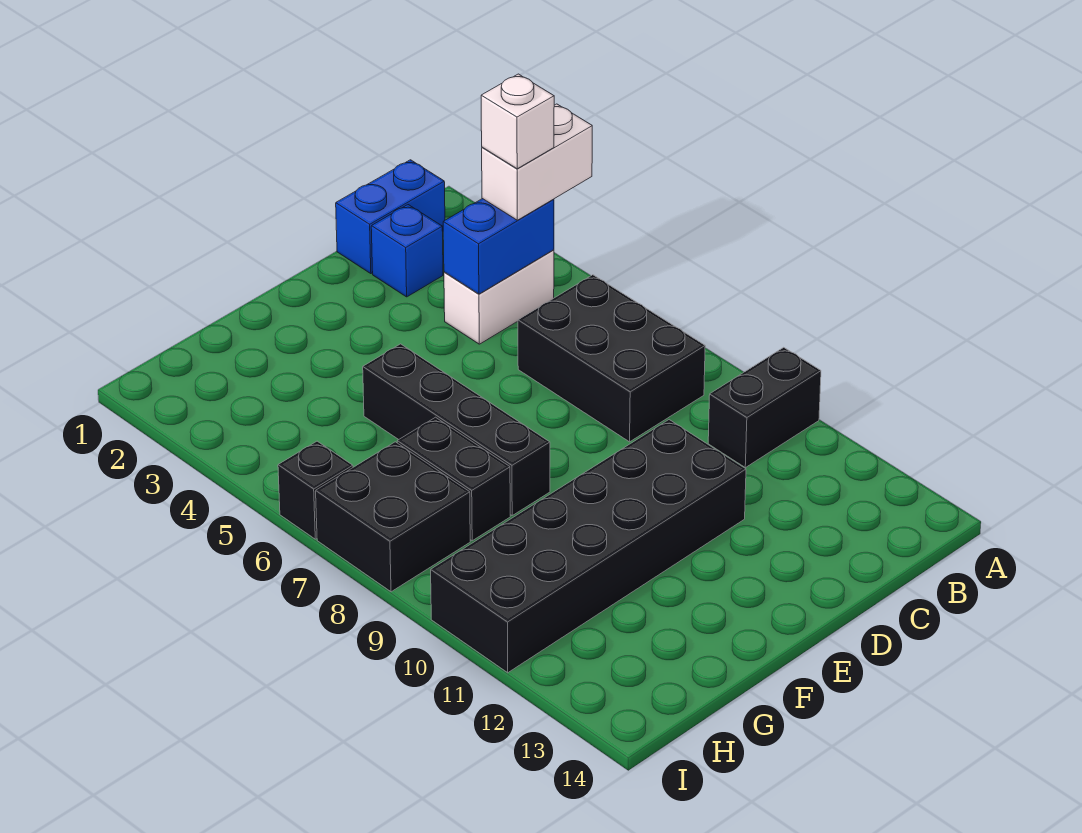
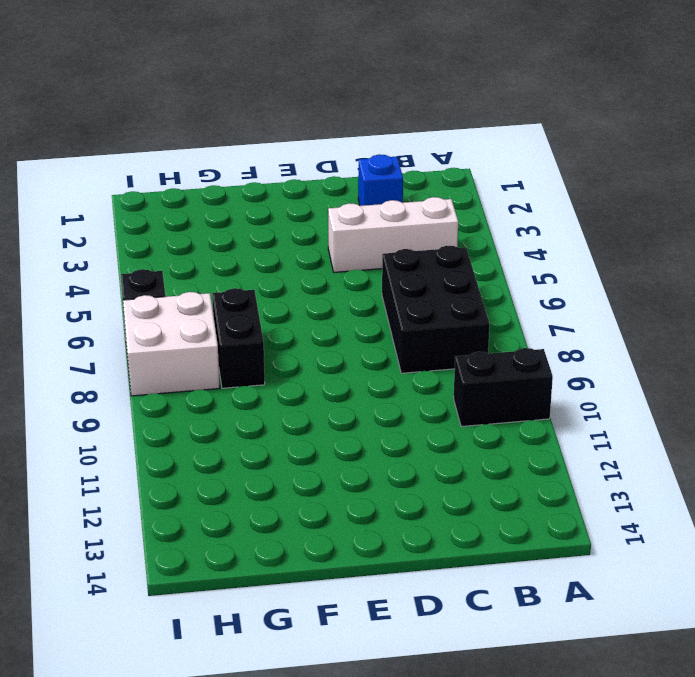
white brick B4:D4 level 1 -> white brick B4:C4 level 1
white brick H7:I8 level 1 -> black brick H7:I8 level 1
none -> blue brick B1:C1 level 1
none -> black brick D10:I11 level 1
none -> black brick F5:F8 level 1

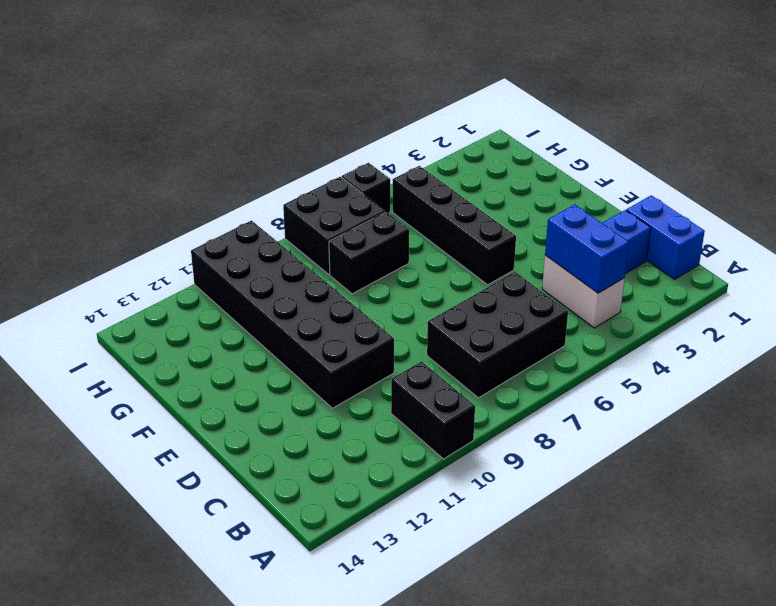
black brick E5:H5 level 1 -> black brick F5:F8 level 1
none -> white brick A4:B4 level 3
none -> white brick B4 level 4

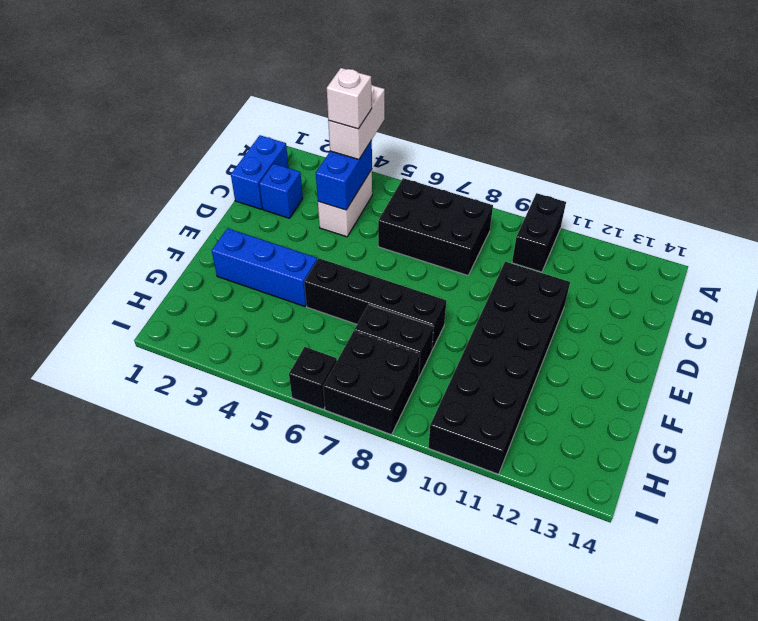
blue brick F2:F4 level 1 -> none

